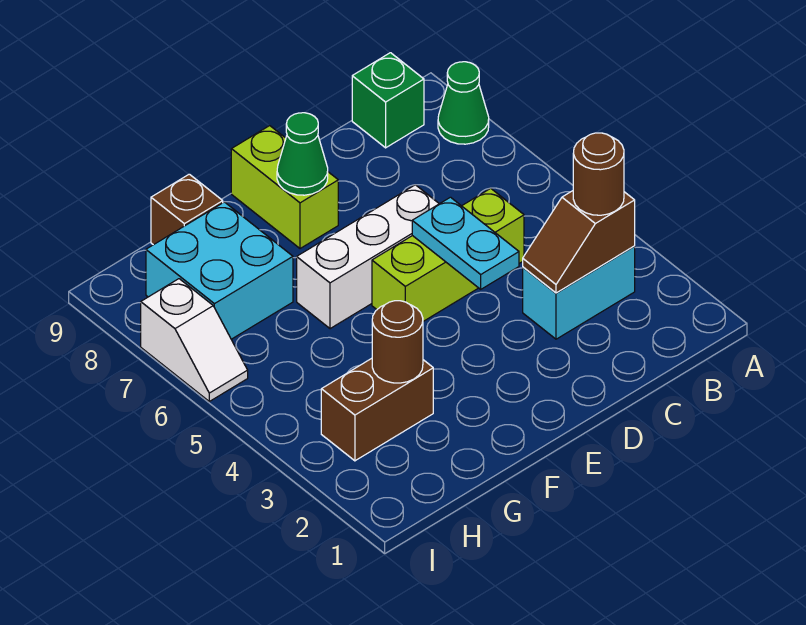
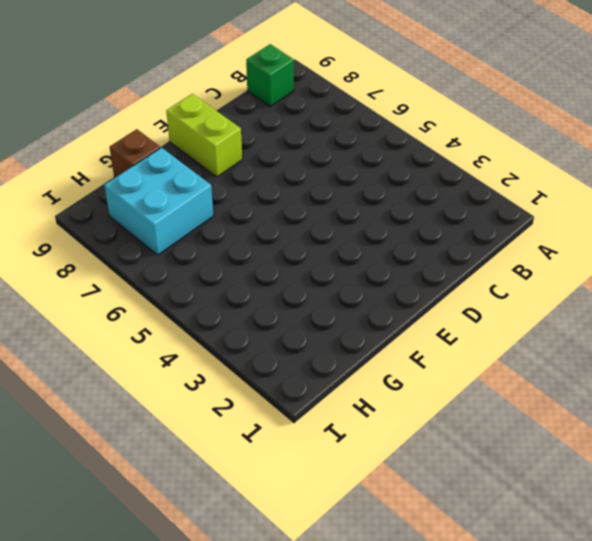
none -> green cone A8 level 1
none -> cyan brick B3:C3 level 1
none -> lime brick C5:E5 level 1

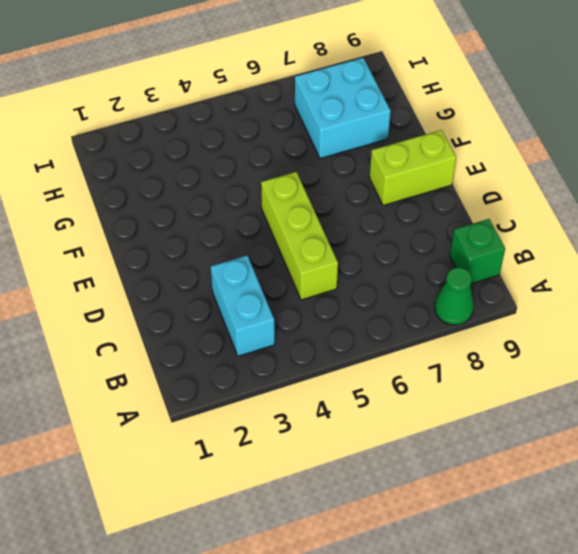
none -> white brick D6:F6 level 1
none -> brown brick G3:H3 level 1
none -> brown brick G9 level 1

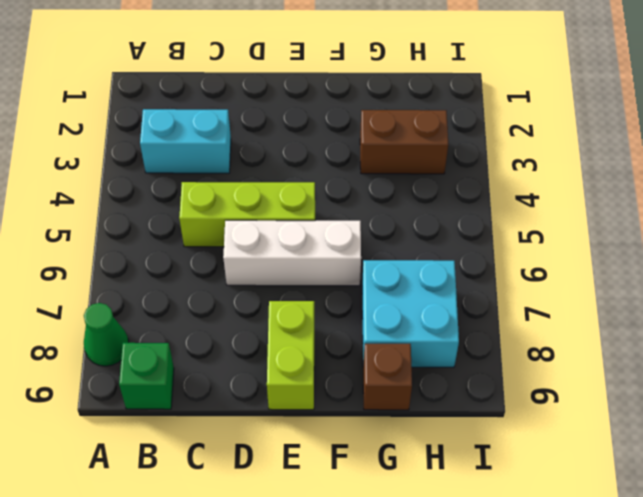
none -> white slope I6:I7 level 1 top 7
none -> brown slope B3:C3 level 2 top B
none -> cyan plate D4:D5 level 2

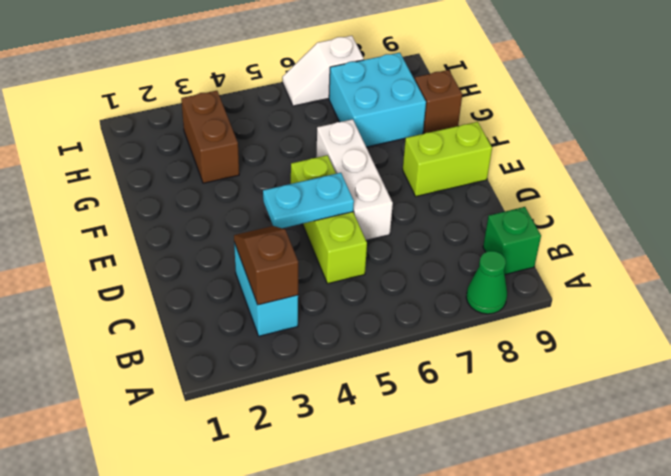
none -> green cone E8 level 2
none -> brown round brick G3 level 2
none -> brown round brick B3 level 3

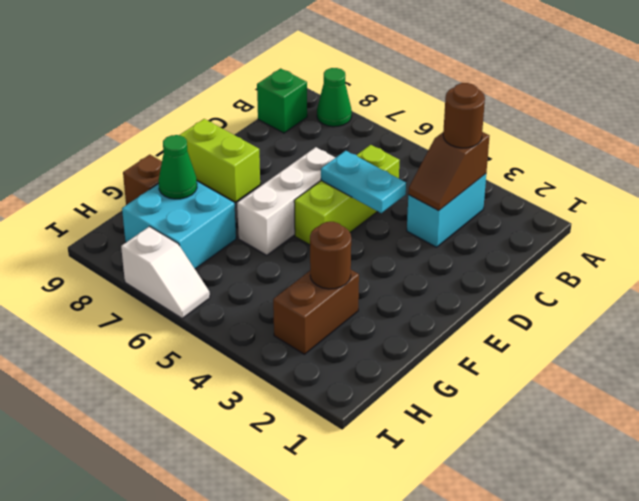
green cone G8 level 2 -> green cone E8 level 2

